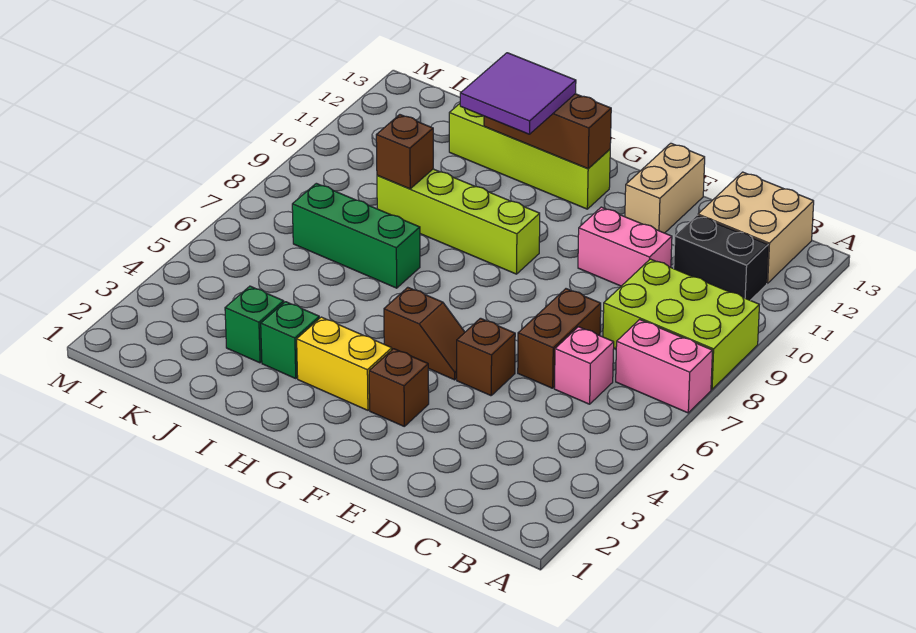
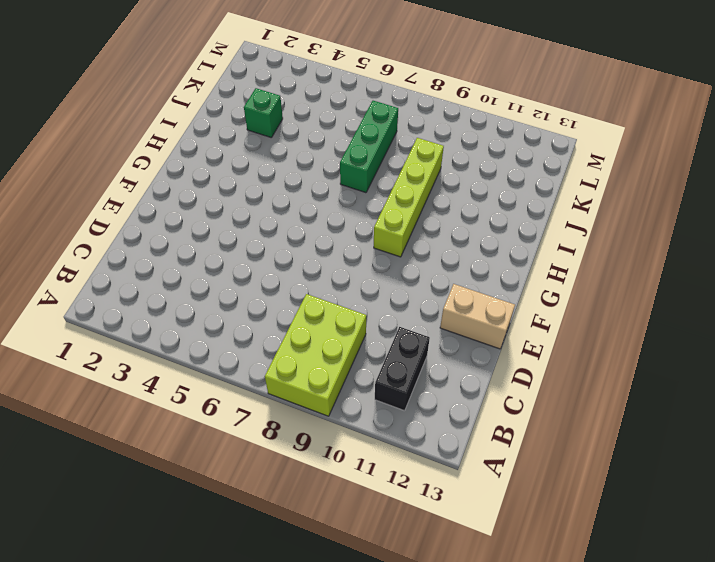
none -> pink brick A7:B7 level 1
none -> tan brick B12:C13 level 1
none -> pink brick C6 level 1

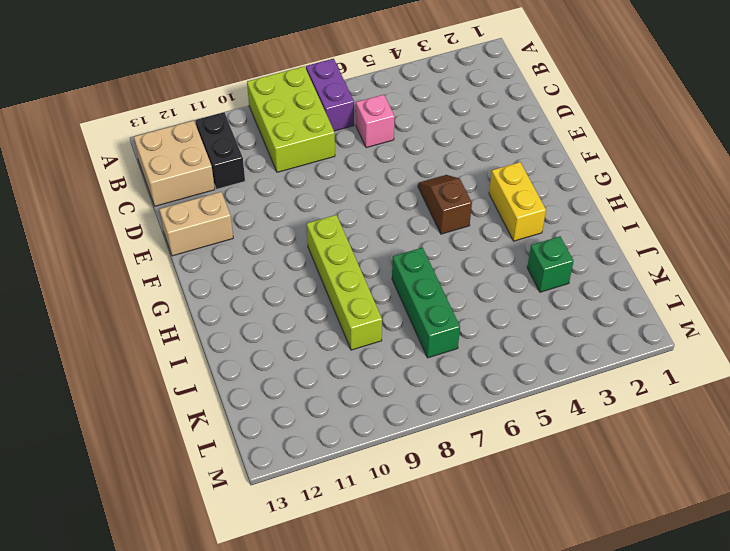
purple brick A7:B7 level 1 -> pink brick A7:B7 level 1
none -> brown brick D6:D7 level 1
none -> pink brick D10:E10 level 1
none -> brown brick E5 level 1

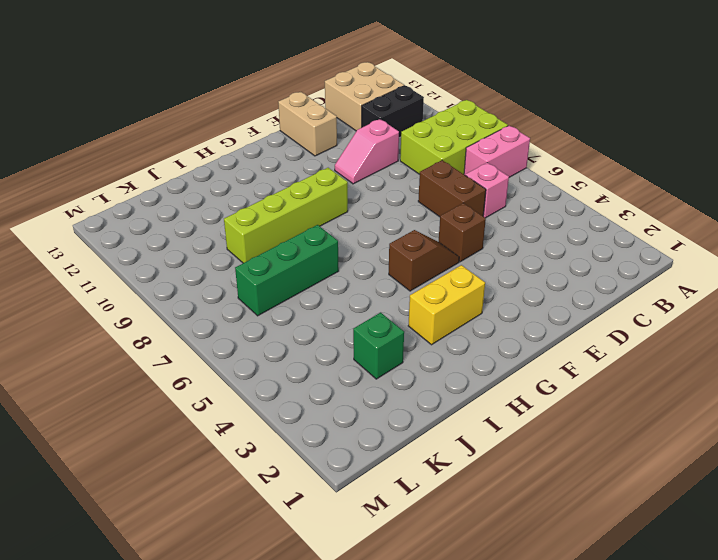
pink slope D10:E10 level 1 top D -> pink brick D10:E10 level 1
none -> brown brick F3 level 1
none -> lime brick G12:J12 level 1
none -> green brick I3 level 1

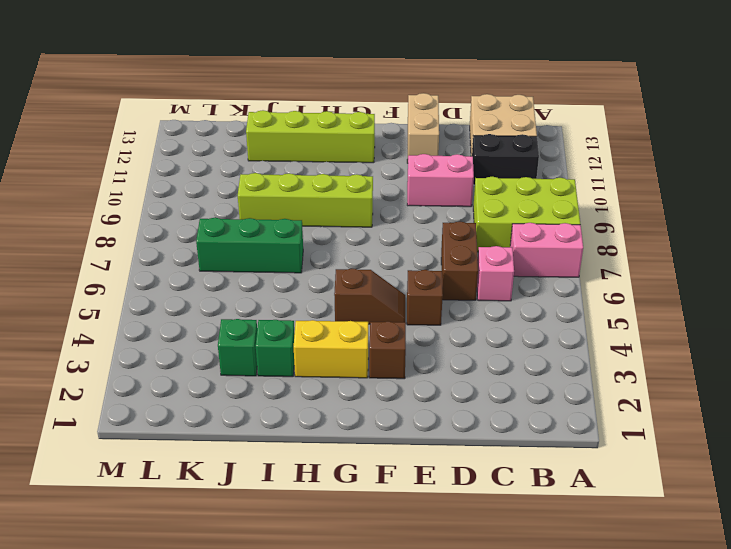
none -> brown brick G12:I12 level 2
none -> brown brick J9 level 2
none -> purple tile H11:I12 level 3

